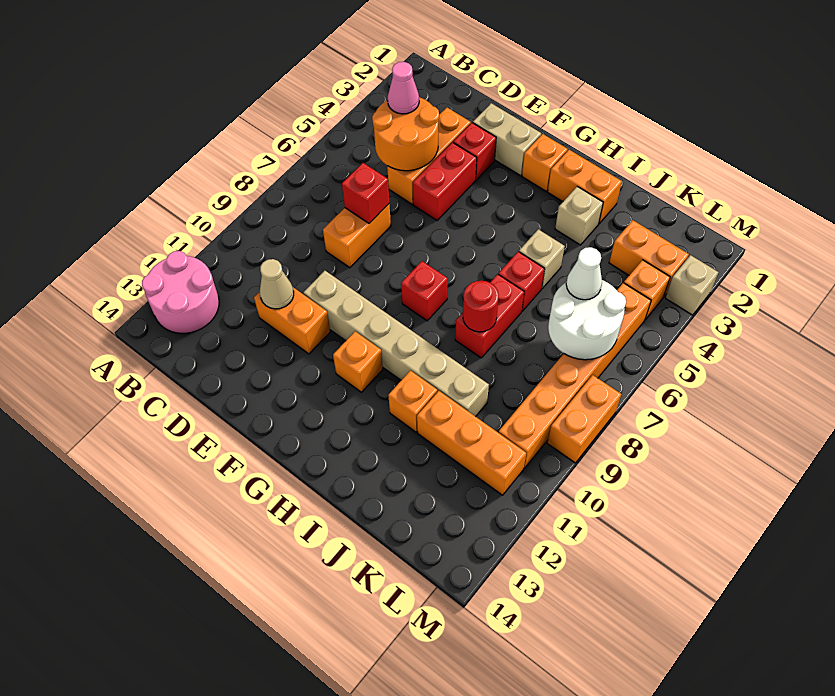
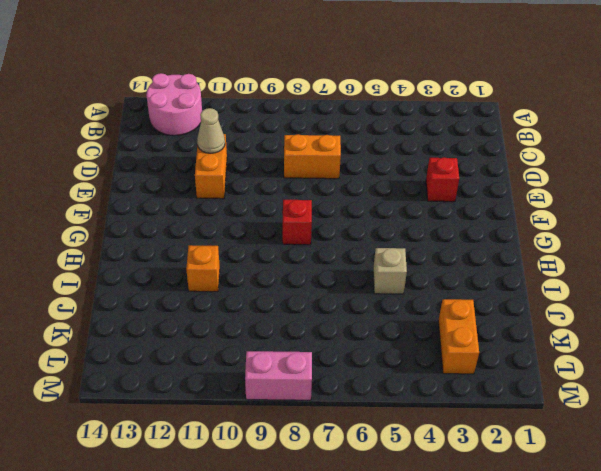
pink brick M8:M9 level 1 -> orange brick M8:M9 level 1
none -> orange brick D3:D5 level 1
none -> tan brick E2:F2 level 1
none -> red brick E4:E5 level 1
none -> tan brick E10:J10 level 1

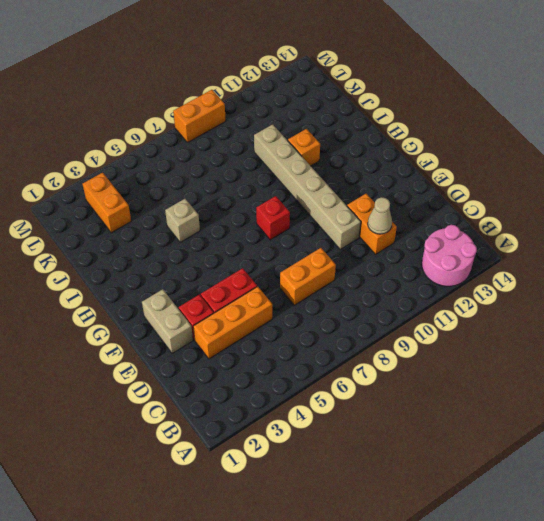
none -> orange brick G2 level 1
none -> orange brick G11 level 1
none -> orange brick H2:I2 level 1
none -> tan brick I3 level 1

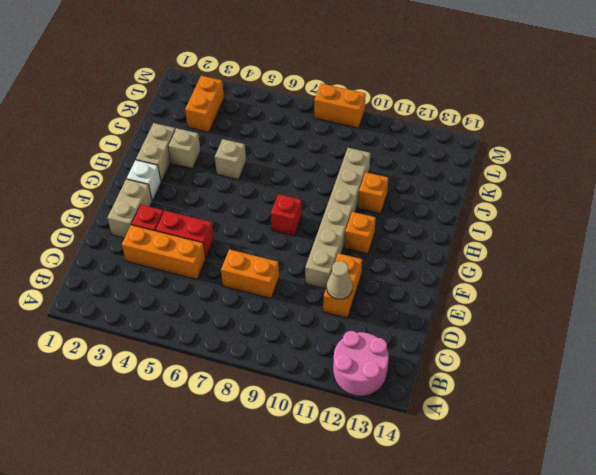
white brick G2 level 1 -> orange brick G2 level 1
tan brick H2:I2 level 1 -> orange brick H2:I2 level 1
none -> red brick I6 level 1
none -> red brick I7:I8 level 1
none -> orange brick J11:L11 level 1
none -> orange brick L4 level 1

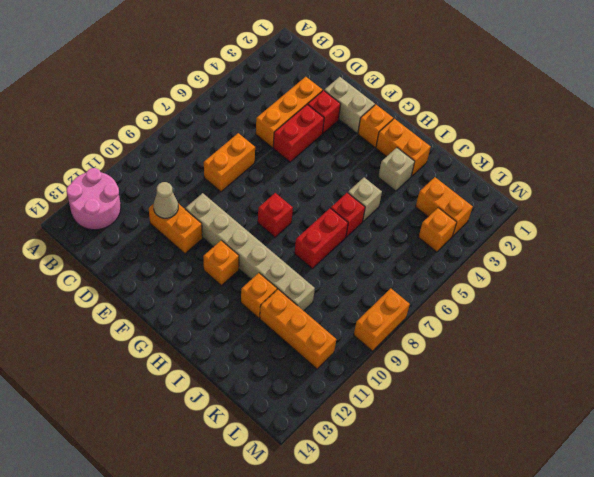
none -> orange brick L5:L10 level 1
none -> tan brick M3 level 1
none -> orange round brick C4:D5 level 2
none -> red brick D7 level 2

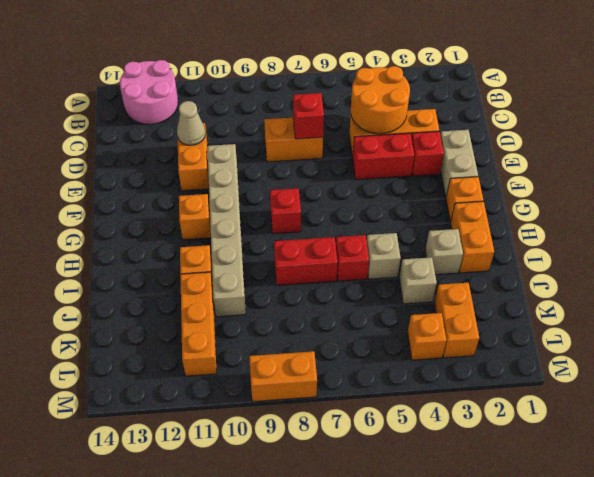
tan brick J4 level 1 -> tan brick M3 level 1
none -> orange brick L5:L10 level 1
none -> red round brick I8 level 2
none -> white round brick K6:L7 level 2
none -> pink cone C4 level 3

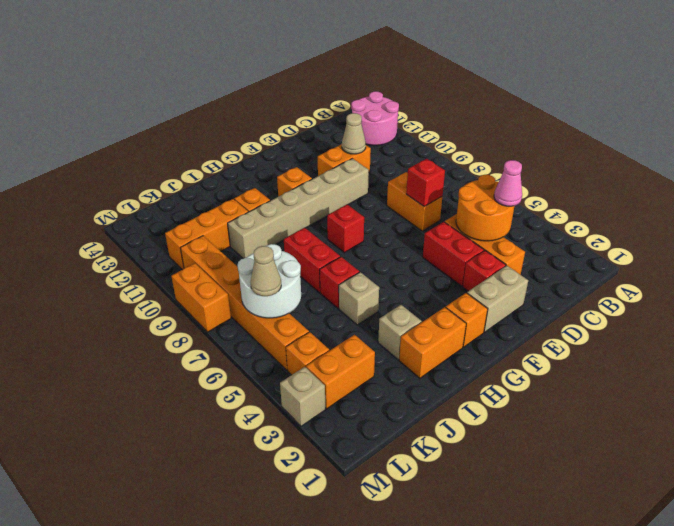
tan cone L6 level 3 -> none
none -> red round brick I8 level 2
none -> white cone K6 level 3

